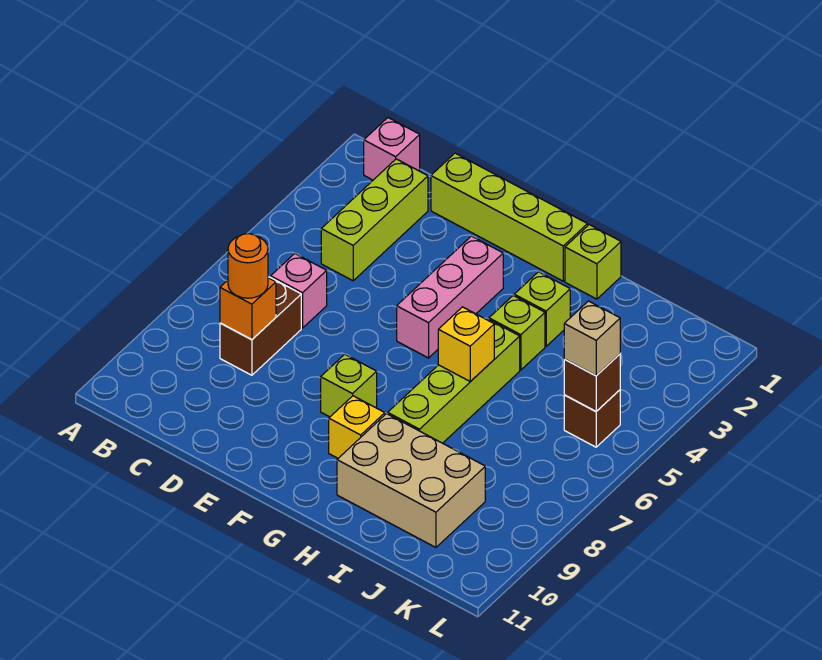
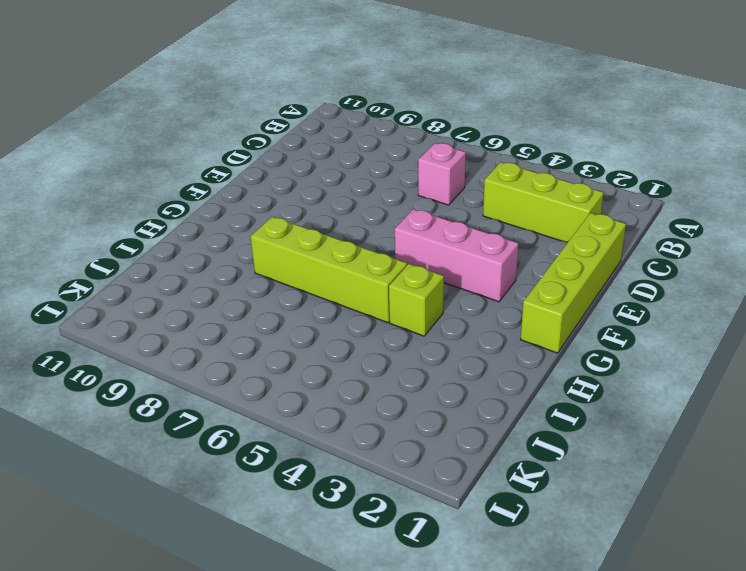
none -> pink brick B1 level 1
none -> brown brick C7:C8 level 1
none -> lime brick F8 level 1

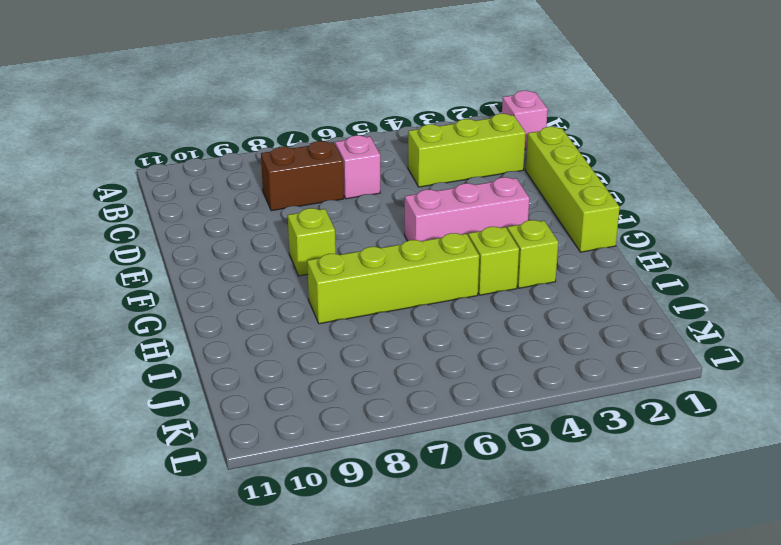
none -> yellow brick G9 level 1
none -> lime brick H1 level 1
none -> tan brick H9:J10 level 1

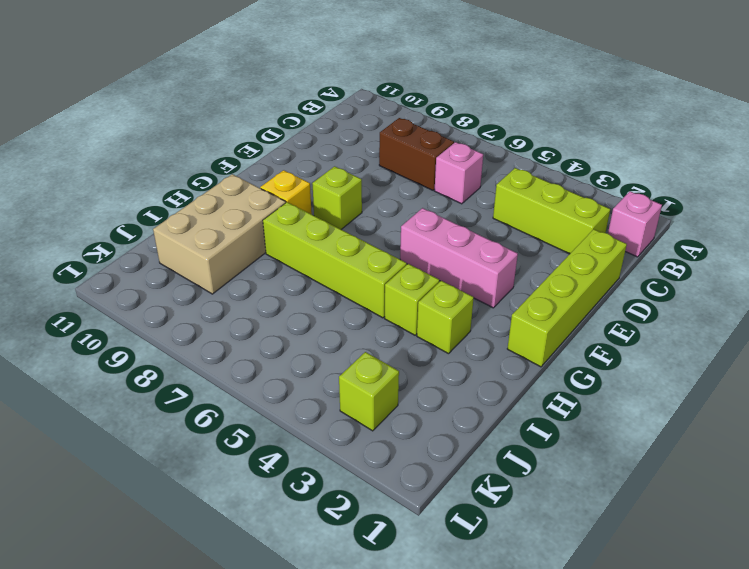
lime brick K3 level 1 -> lime brick H1 level 1
none -> brown brick K5 level 1
none -> orange brick C8 level 2
none -> yellow brick H6 level 2

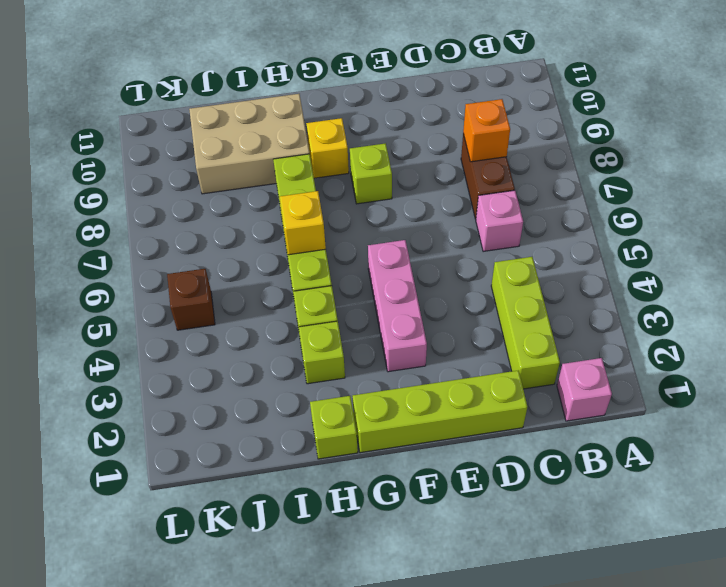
none -> brown brick K5 level 2
none -> orange round brick C8 level 3
none -> tan brick K5 level 3

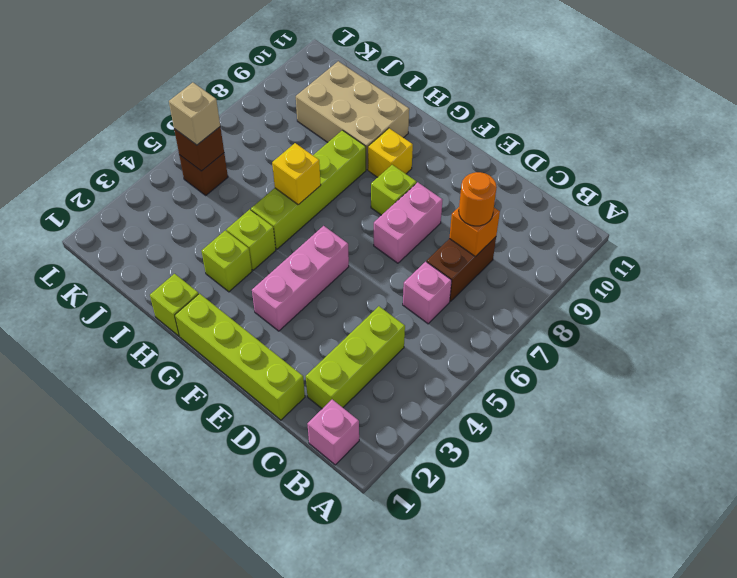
pink brick E7:E8 level 1 -> none

